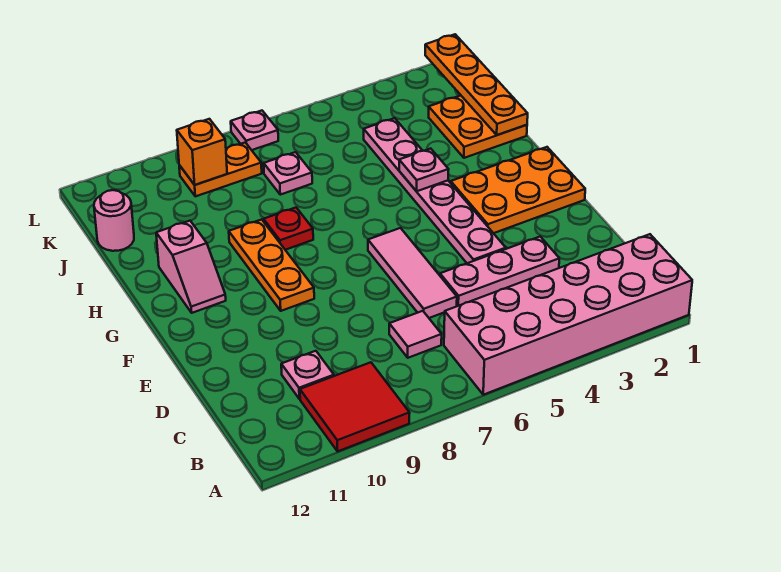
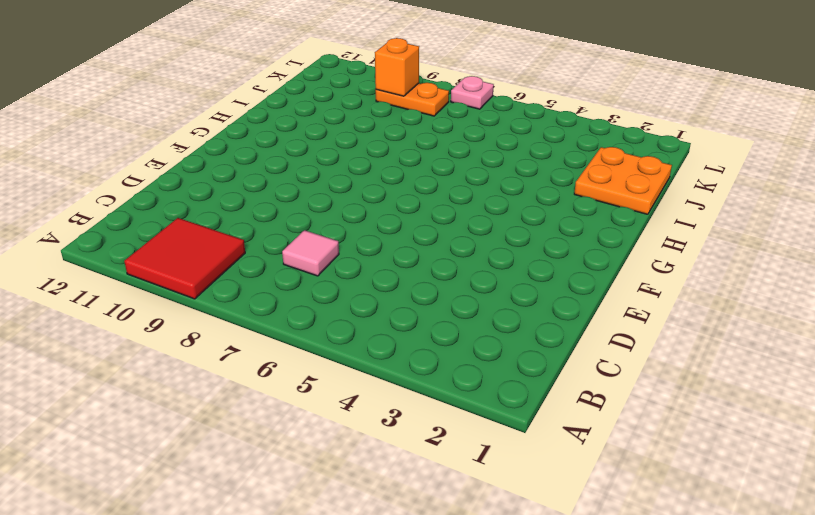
none -> pink brick A1:B6 level 1
none -> pink plate C10 level 1
none -> pink plate D3:D5 level 1

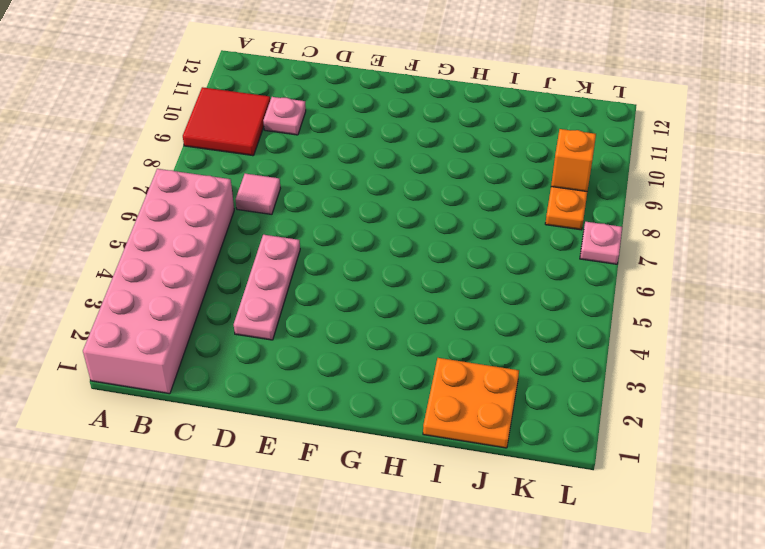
none -> pink tile D6:F6 level 1
none -> pink plate E4:J4 level 1
none -> orange plate F1:G3 level 1

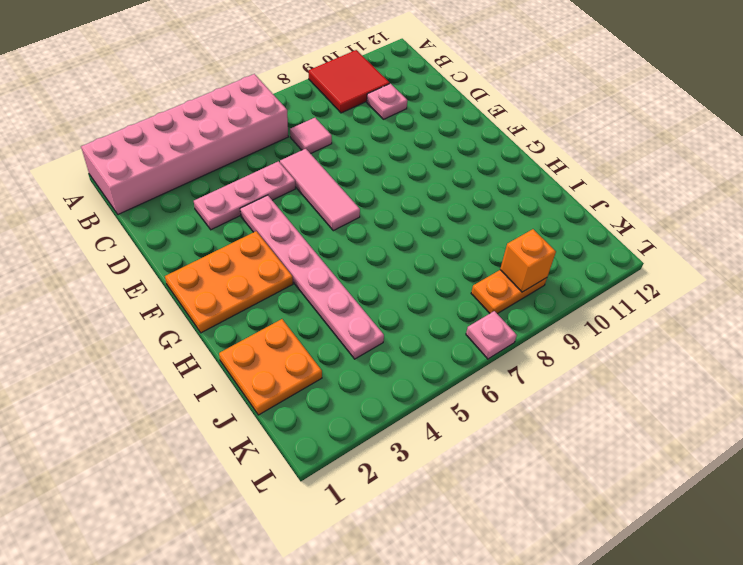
none -> orange plate F9:H9 level 1
none -> pink slope G11:H11 level 1 top H
none -> red plate H8 level 1

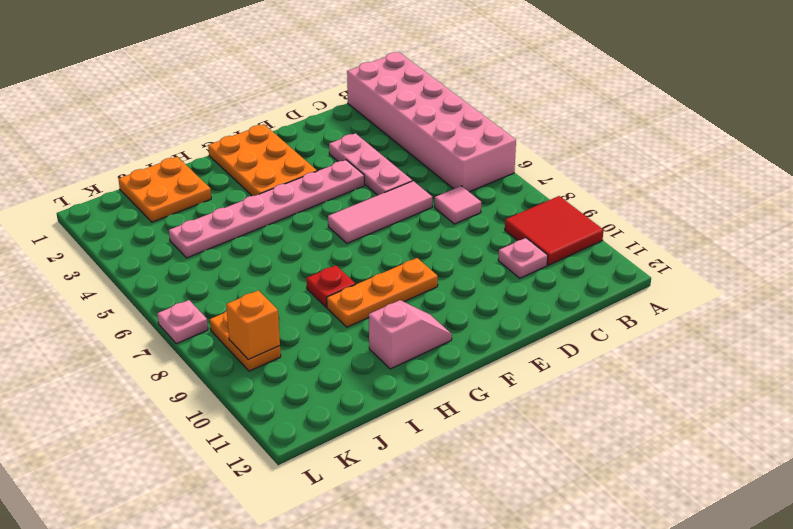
none -> pink plate J7 level 1
none -> pink round brick J12 level 1
none -> pink plate H4 level 2

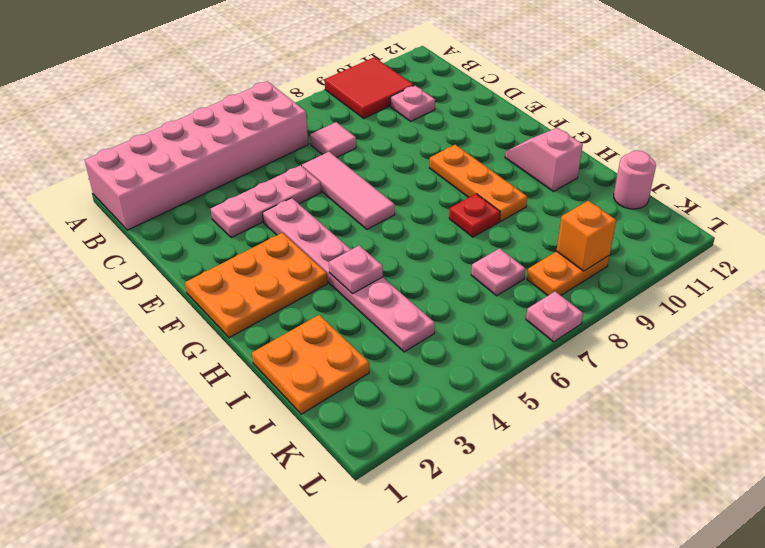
none -> orange plate I1:L1 level 2

